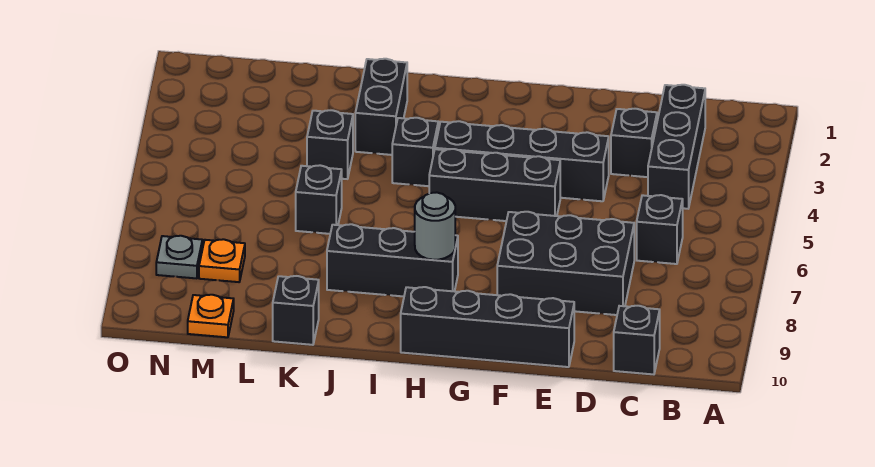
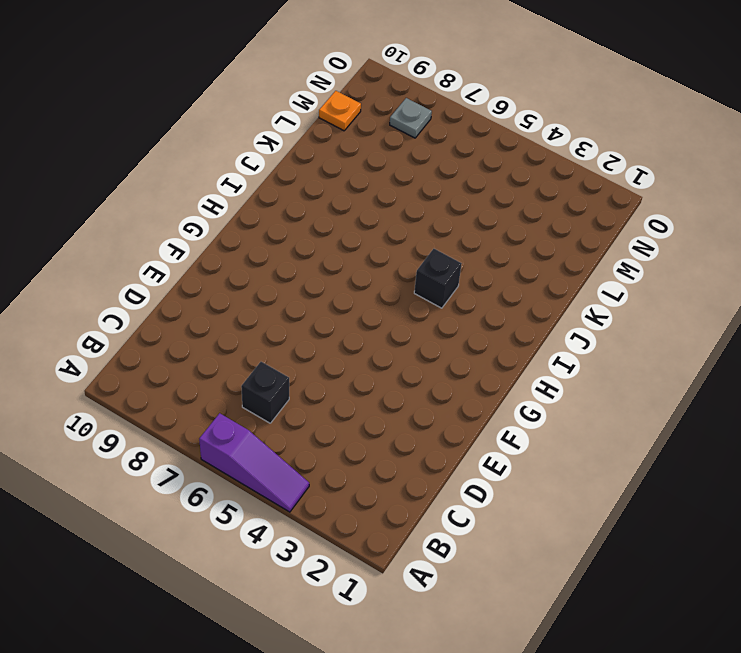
purple slope A4:A6 level 1 top 6 -> none
none -> black brick C2:C4 level 1
none -> black brick C10 level 1
none -> black brick D3 level 1

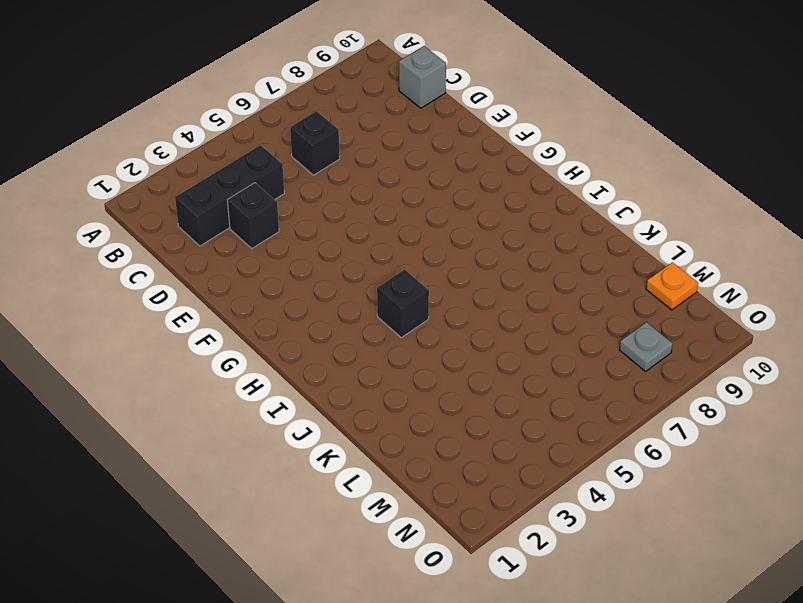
grey brick C10 level 1 -> black brick C10 level 1
none -> black brick D7:F8 level 1
none -> black brick E4:H4 level 1
none -> black brick E10:H10 level 1

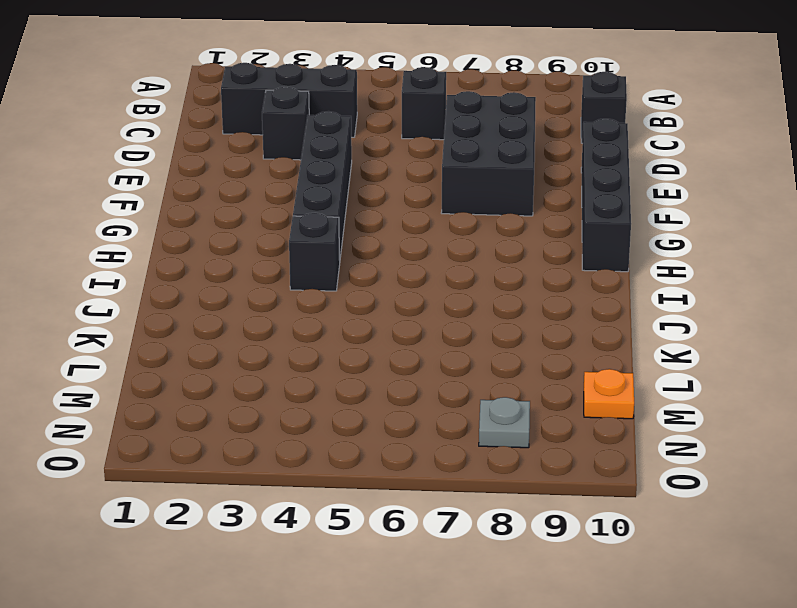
none -> black brick F5:H5 level 1
none -> black brick H8:J8 level 1
none -> black brick J2:J3 level 1

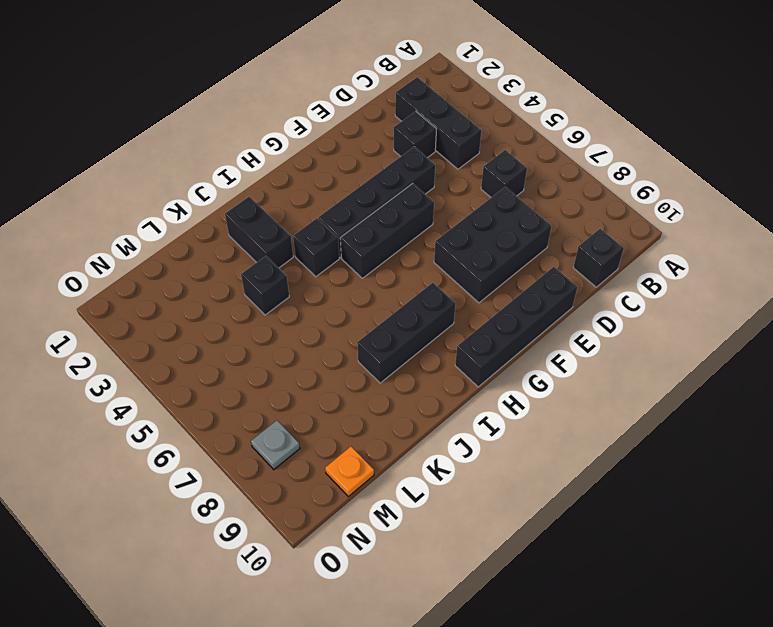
none -> black brick K6 level 1
none -> black brick K10 level 1
none -> orange plate M8 level 1

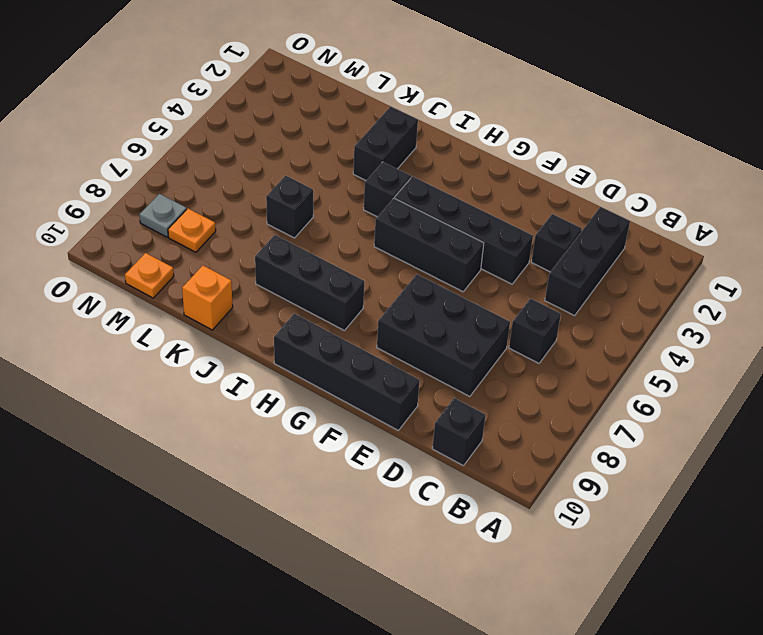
orange brick K10 level 1 -> black brick K10 level 1
none -> black brick K4 level 1
none -> grey round brick H8 level 2

